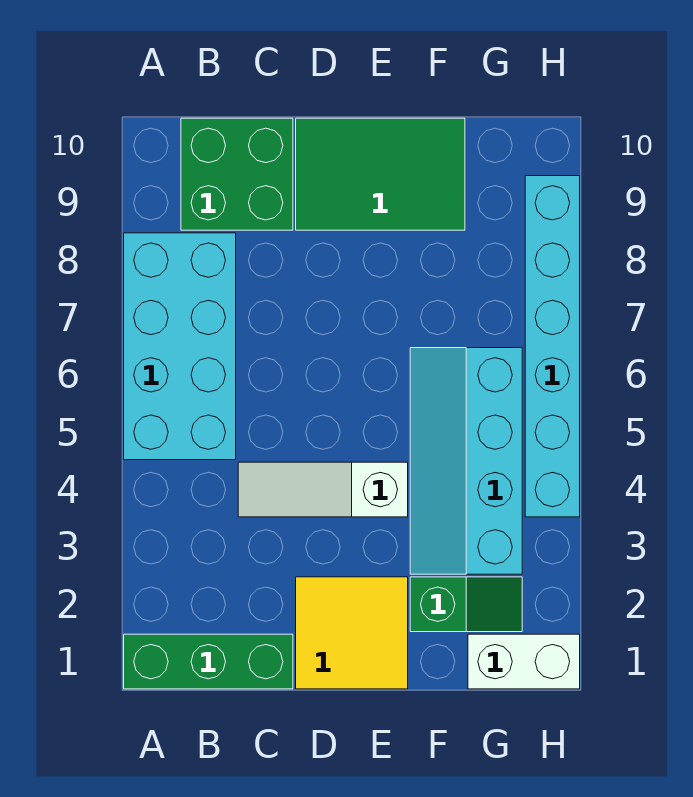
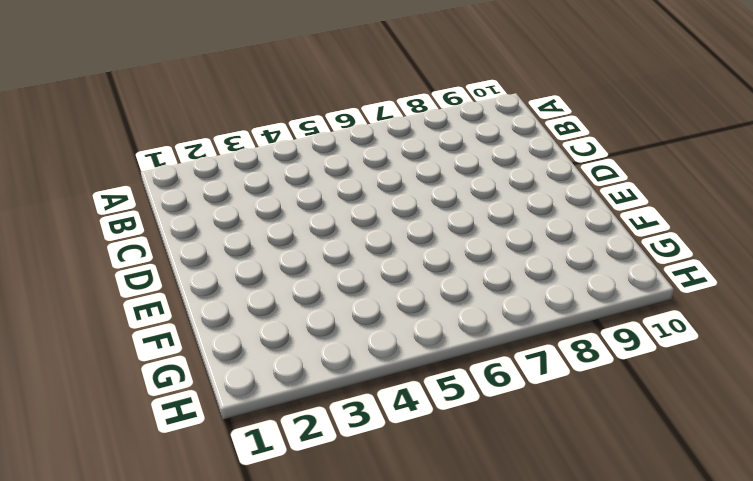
none -> green brick A1:C1 level 1
none -> cyan brick A5:B8 level 1

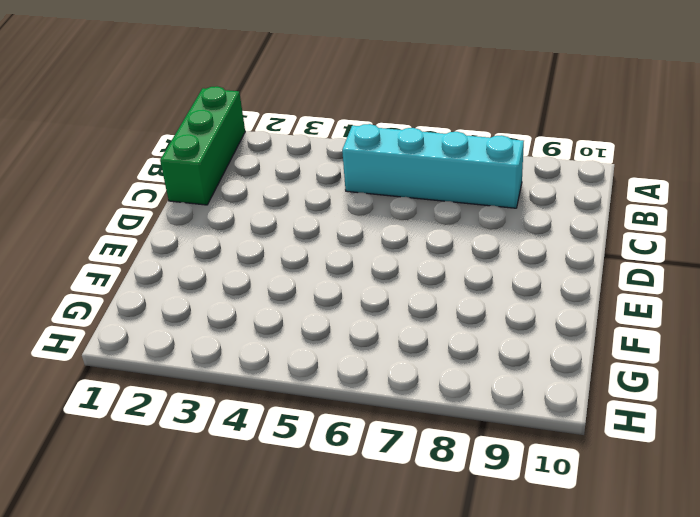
cyan brick B5:B8 level 1 -> cyan brick A5:B8 level 1
none -> green brick B9:C10 level 1
none -> white slope C4:E4 level 1 top E

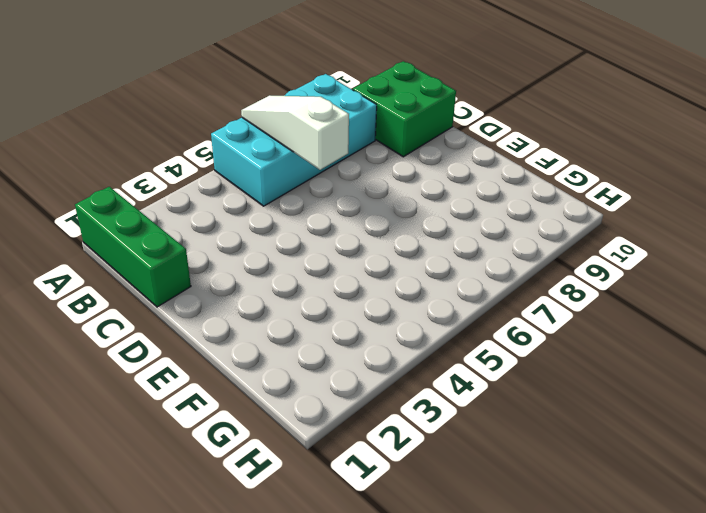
white slope A6:C6 level 2 top C -> white slope C4:E4 level 1 top E
none -> yellow tile D1:E2 level 1
none -> green tile D9:F10 level 1

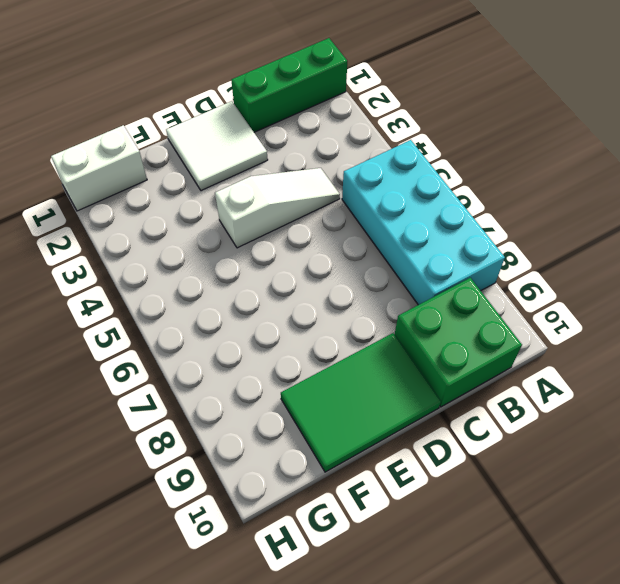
white tile D1:E2 level 1 -> yellow tile D1:E2 level 1
none -> green slope F2:G2 level 1 top F
none -> cyan slope F3:G6 level 1 top G

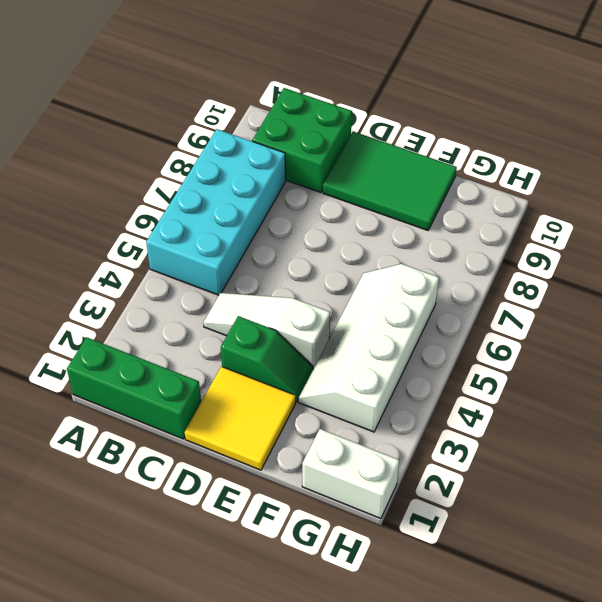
green slope D3:E3 level 1 top D -> green slope F2:G2 level 1 top F
white slope F3:G6 level 1 top G -> cyan slope F3:G6 level 1 top G
none -> cyan brick H4:H9 level 1

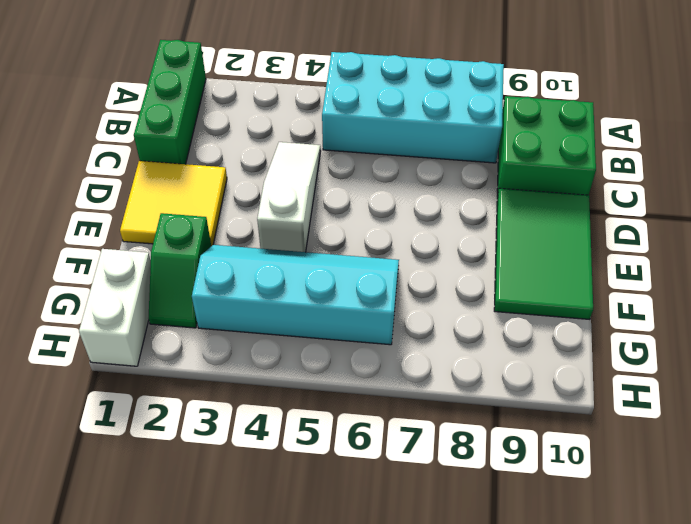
none -> cyan brick H4:H9 level 1

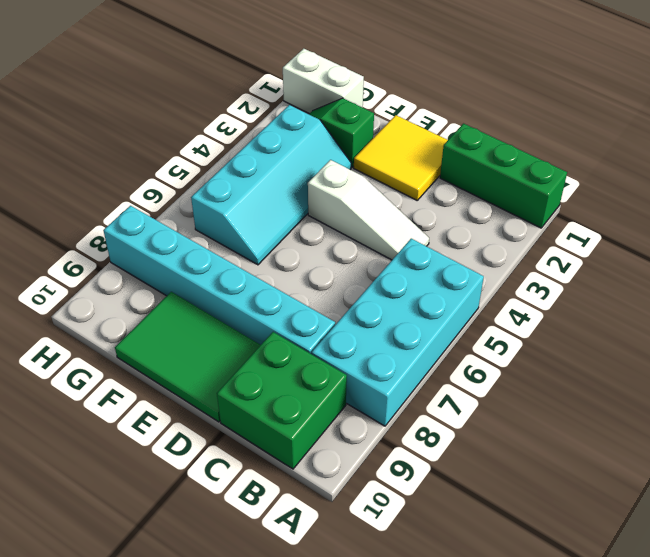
cyan brick C8:H8 level 1 -> cyan brick H4:H9 level 1

